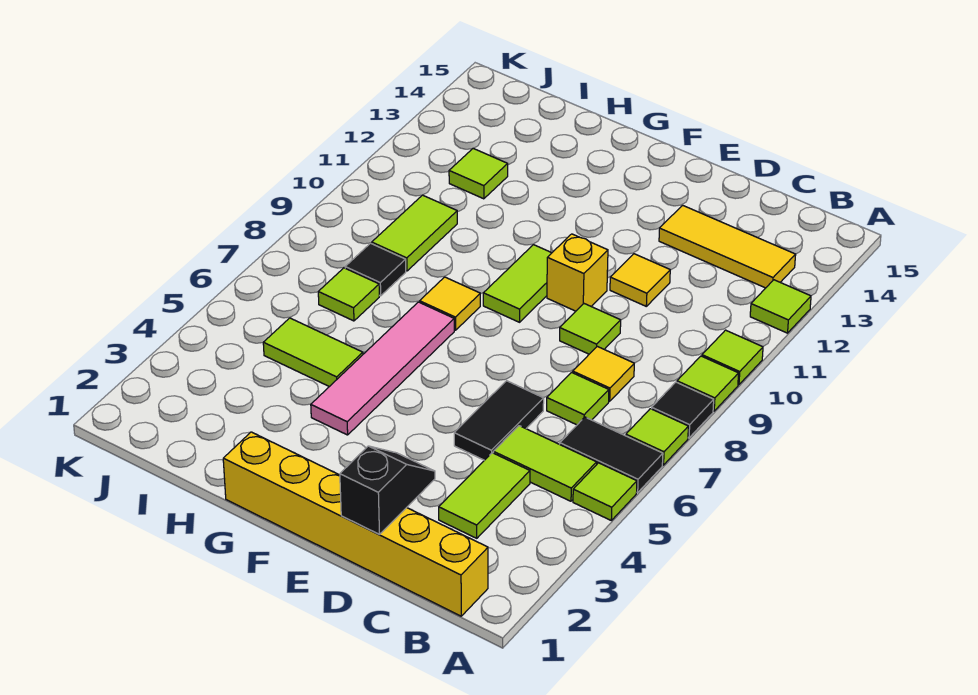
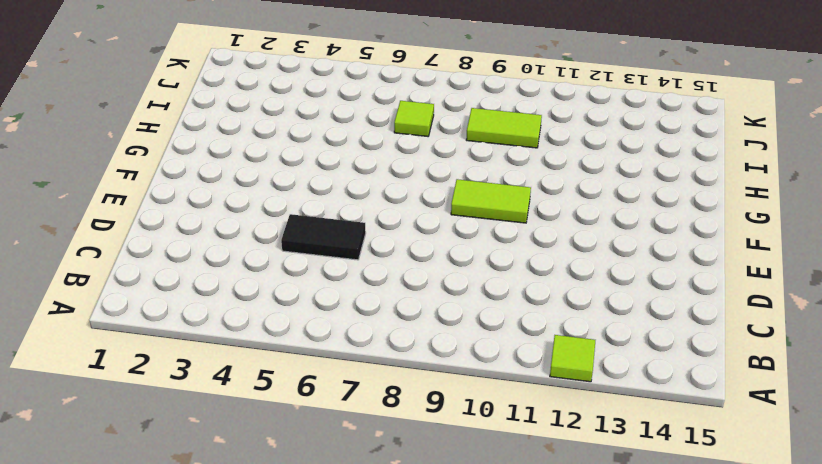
none -> lime tile A5 level 1
none -> black tile A6:B6 level 1
none -> lime tile A7 level 1

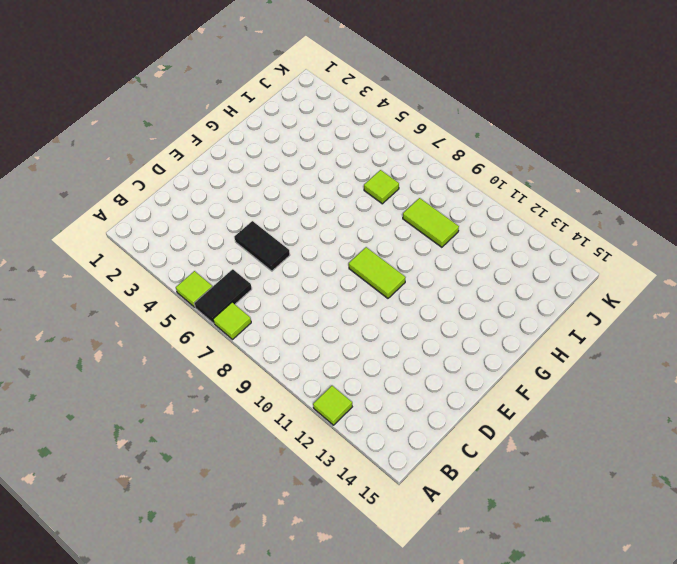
none -> black tile A8 level 1
none -> lime tile A9 level 1
none -> lime tile A10 level 1

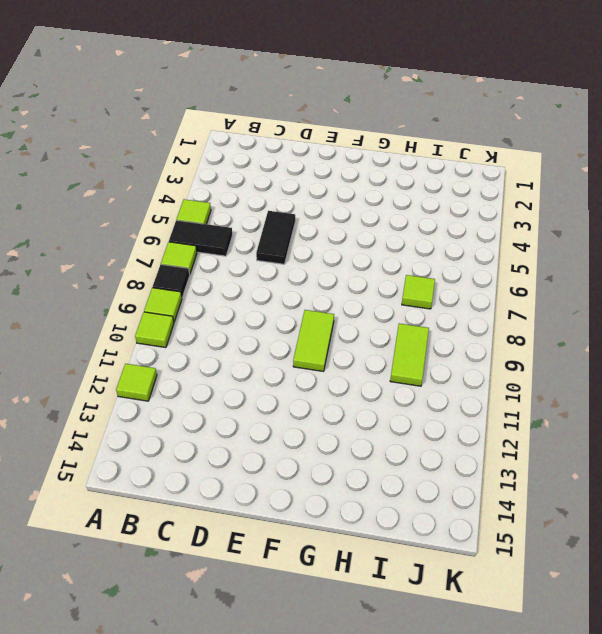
none -> yellow brick B1:G1 level 1
none -> lime tile B5:C5 level 1
none -> yellow tile B13:D13 level 1

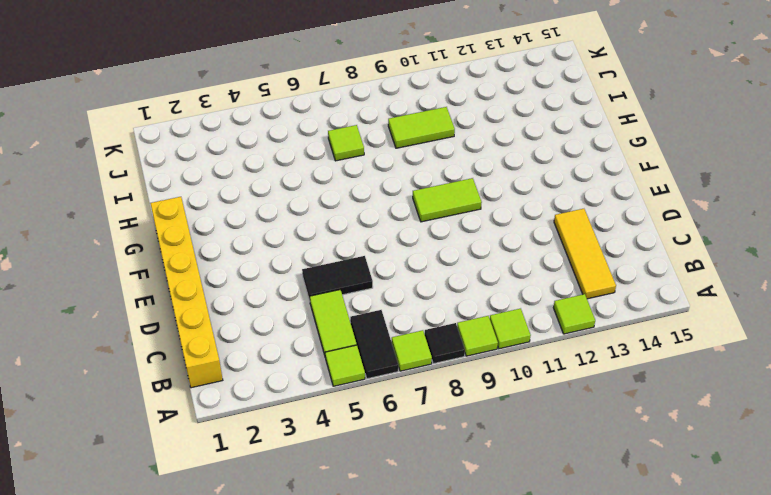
none -> lime tile C3:C4 level 1
none -> lime tile C7 level 1
none -> yellow tile C8 level 1

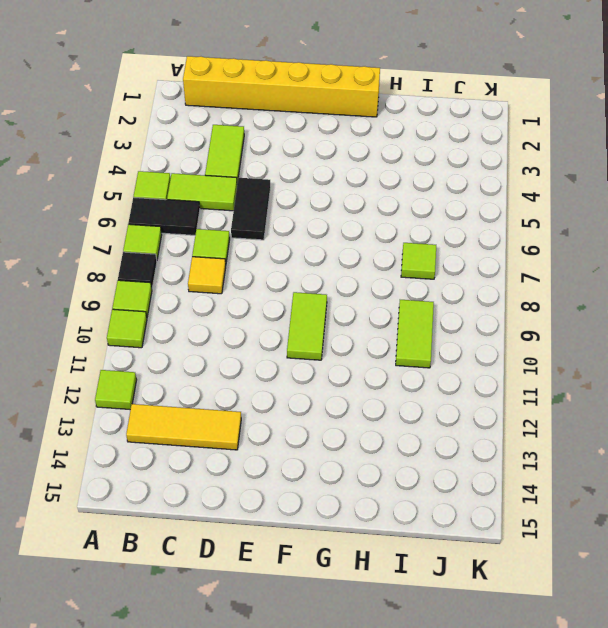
none -> lime tile D9 level 1
none -> yellow tile D11 level 1
none -> yellow brick E10 level 1

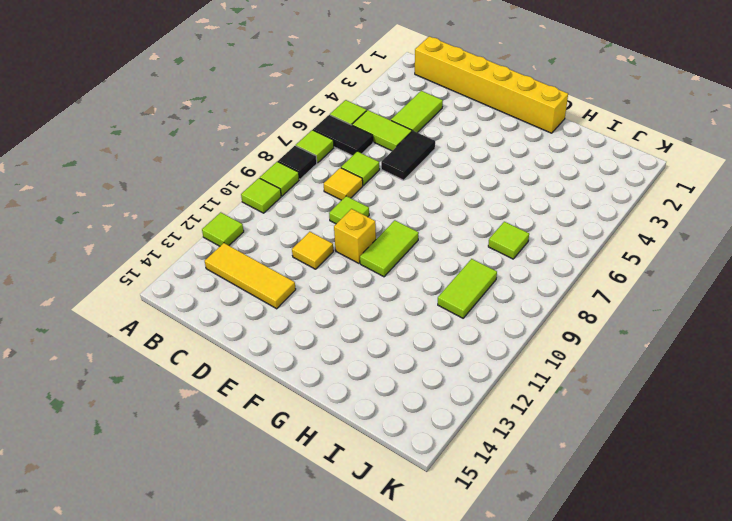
none -> pink tile G4:G7 level 1
none -> yellow tile G8 level 1
none -> lime tile H5:I5 level 1

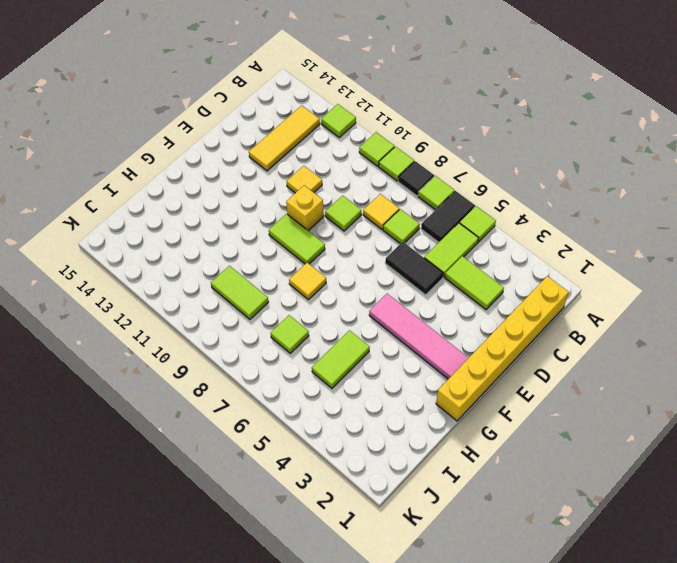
pink tile F2:F5 level 1 -> pink tile G4:G7 level 1
none -> black tile I8 level 1
none -> lime tile I12 level 1
none -> black slope D1:D2 level 2 top 1

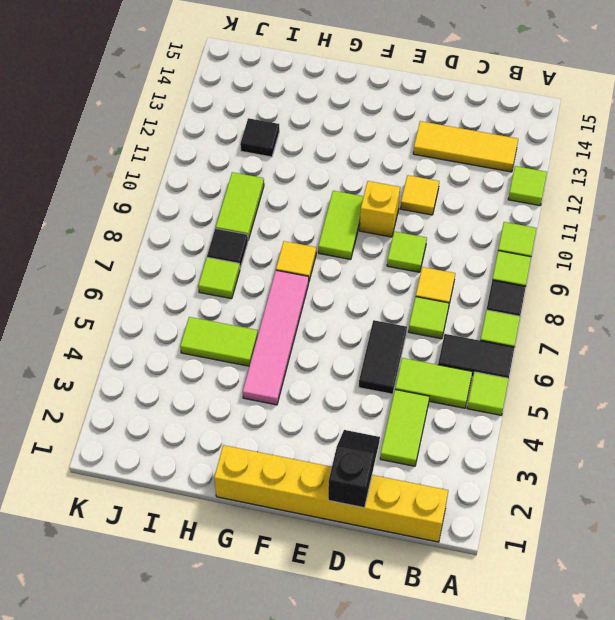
black tile I12 level 1 -> lime tile I12 level 1

